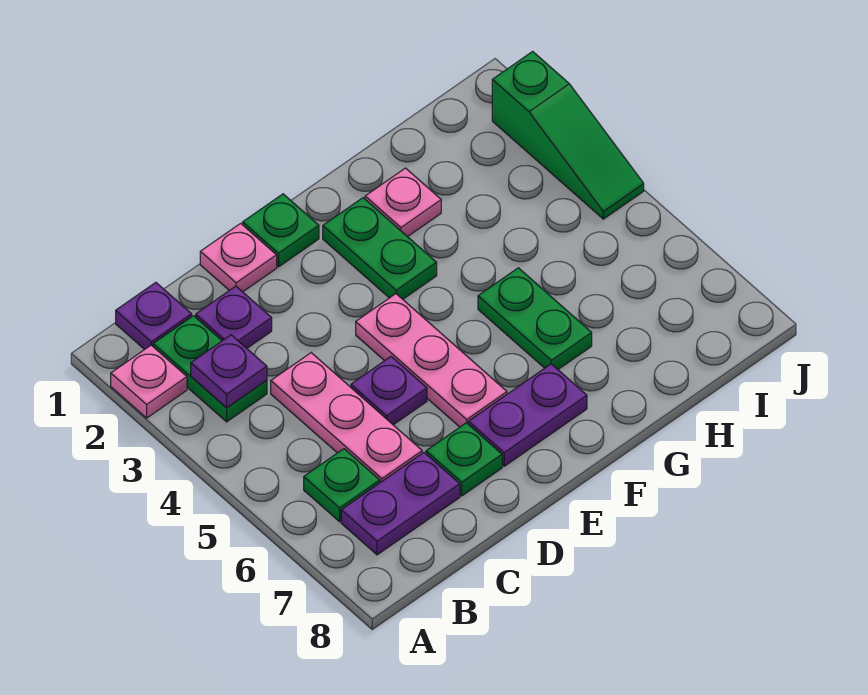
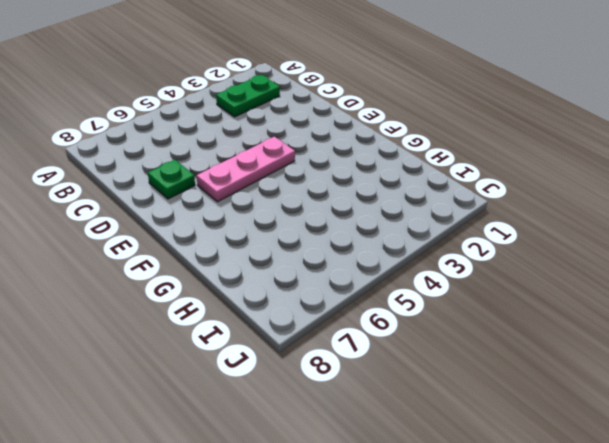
none -> pink plate A2 level 1
none -> purple plate B1 level 1
none -> green plate B6 level 1

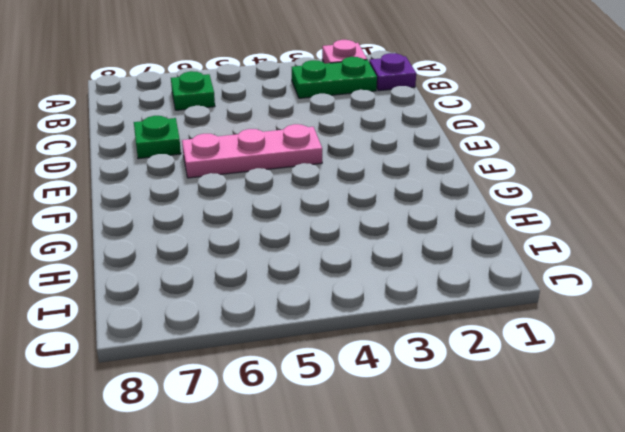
none -> purple plate B7:C7 level 1
none -> purple plate C2 level 1
none -> pink plate C4:C6 level 1

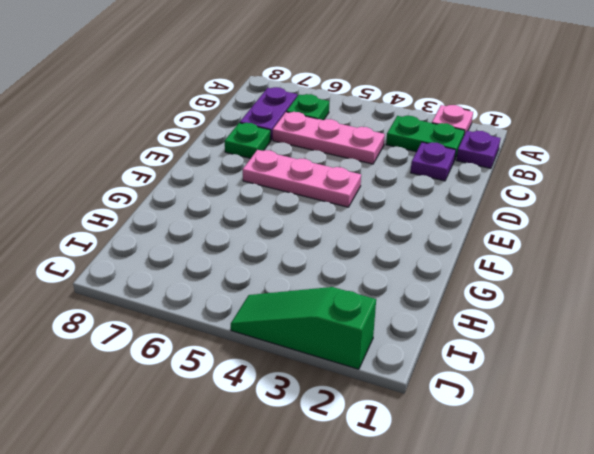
none -> pink plate D1 level 1
none -> purple plate D5 level 1
none -> green plate E1 level 1

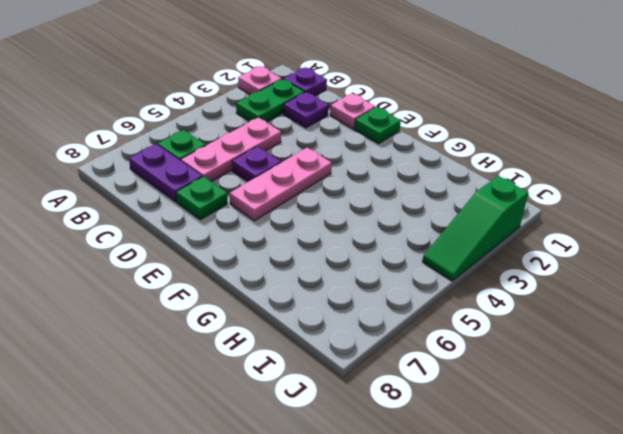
none -> purple plate E7:F7 level 1
none -> green plate F2:F3 level 1
none -> pink plate G2 level 1

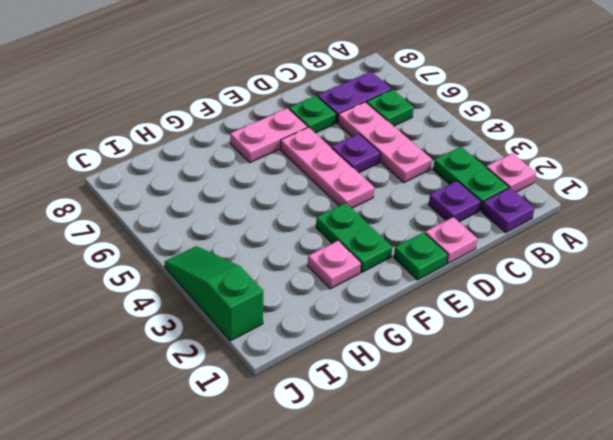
pink plate E7:F7 level 1 -> purple plate E7:F7 level 1
none -> green plate G5:G6 level 1
none -> purple plate B3 level 2

